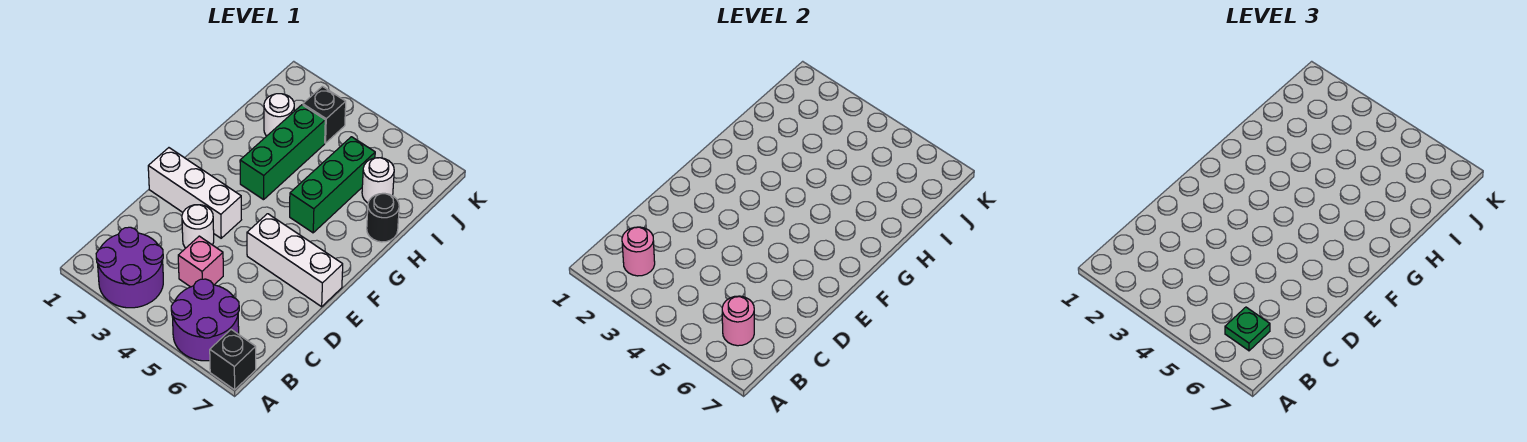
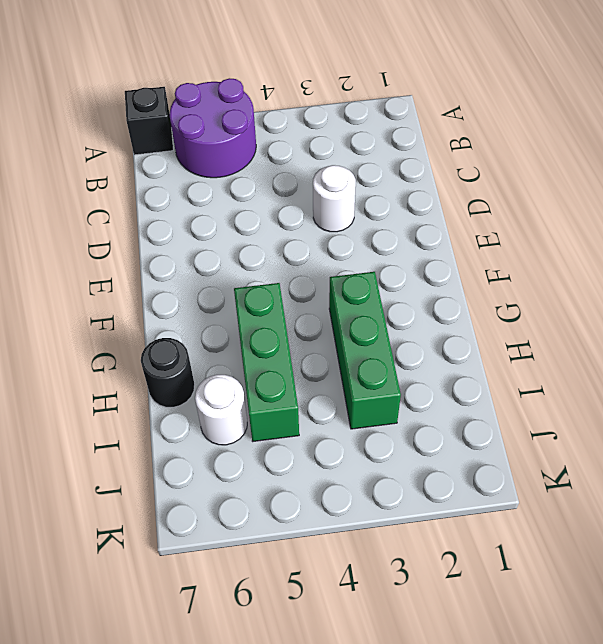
none -> purple round brick A2:B3 level 1
none -> pink brick C4 level 1
none -> white brick E1:E3 level 1

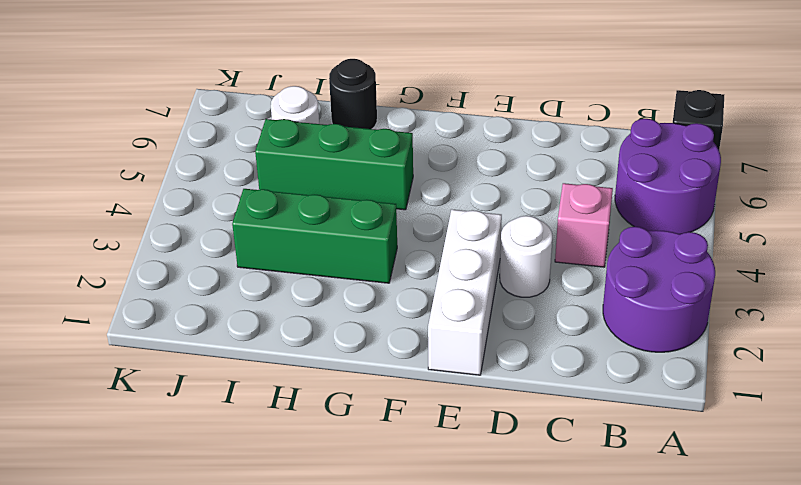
none -> white brick E5:E7 level 1
none -> white round brick I2 level 1
none -> black brick J3 level 1

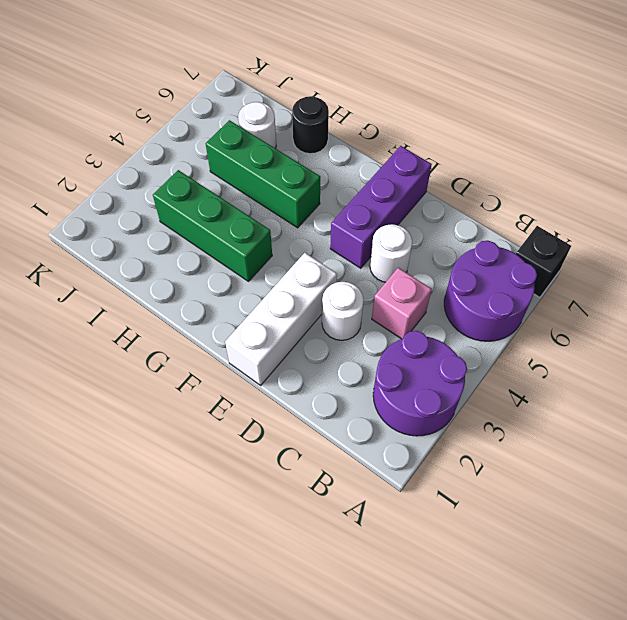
white round brick D5 level 1 -> white round brick I2 level 1
purple brick E5:E7 level 1 -> white brick E5:E7 level 1
none -> black brick J3 level 1
none -> pink round brick B2 level 2
none -> pink round brick B6 level 2

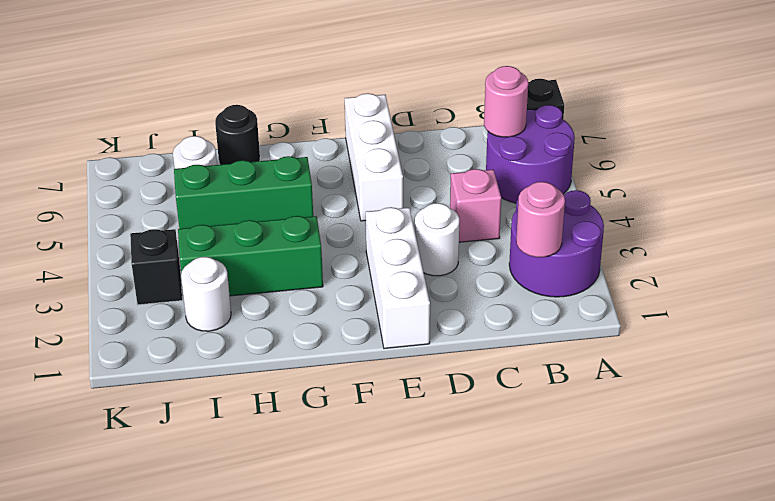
none -> green plate B6 level 3

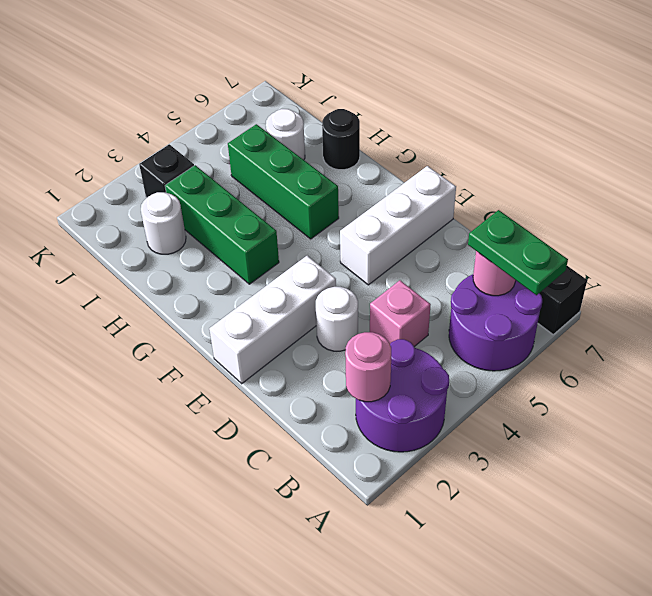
green plate A6:B6 level 3 -> green plate B6 level 3

